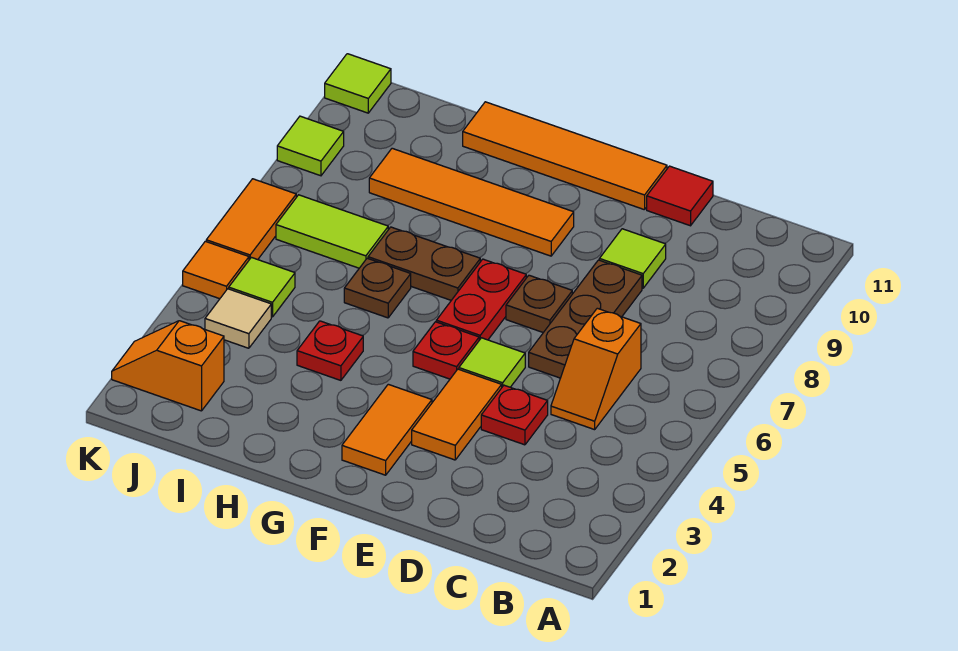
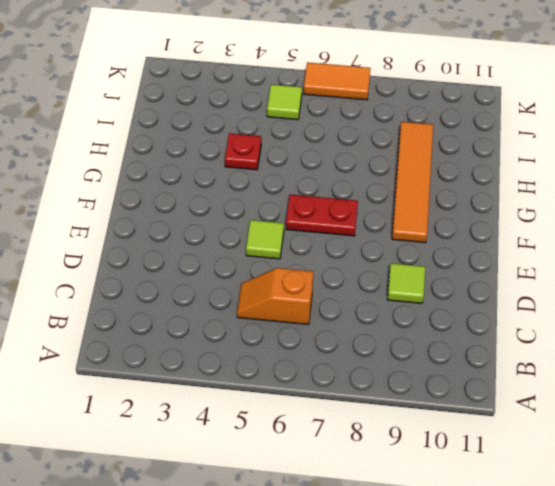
none -> red plate D4 level 1
none -> brown plate D6:D8 level 1
none -> red tile D11 level 1

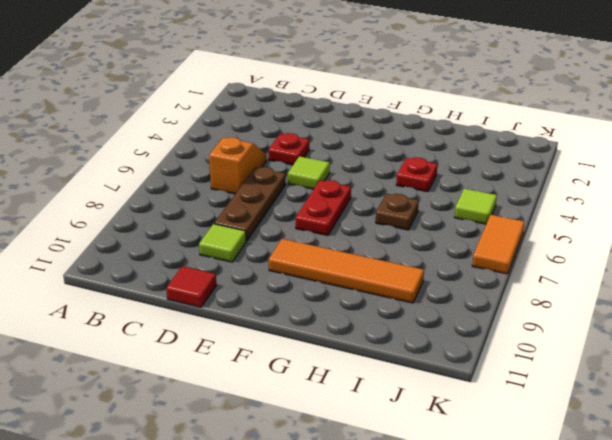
none -> orange tile E3:E4 level 1
none -> brown plate E7 level 1
none -> orange tile E11:H11 level 1

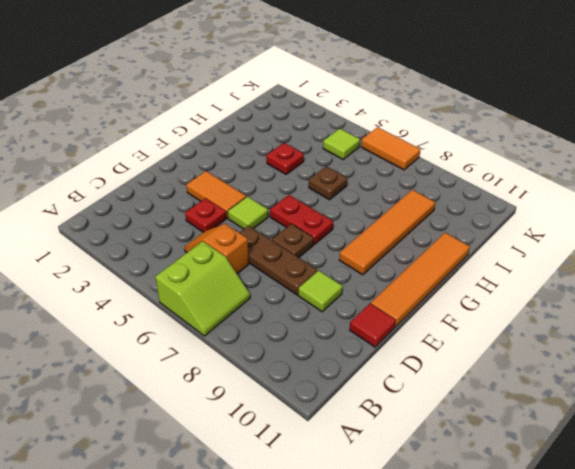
lime slope A6:B7 level 1 top 6 -> none
none -> orange tile F2:F3 level 1
none -> red plate F5 level 1
none -> brown plate G7:H7 level 1

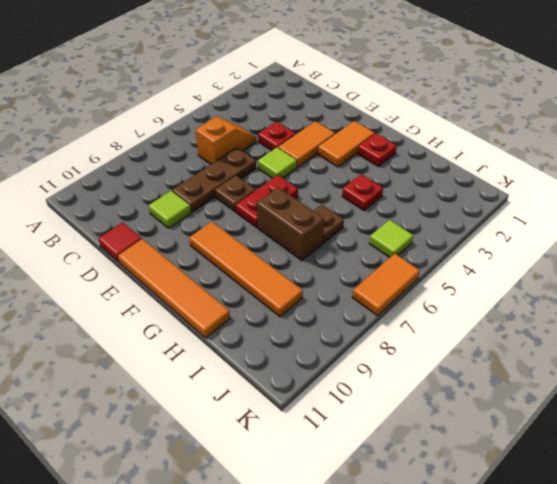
red plate G2 level 1 -> red plate F5 level 1
brown brick G7:H7 level 1 -> brown plate G7:H7 level 1
none -> lime tile I7:J7 level 1
none -> orange slope J2:K2 level 1 top J
none -> tan tile J4 level 1

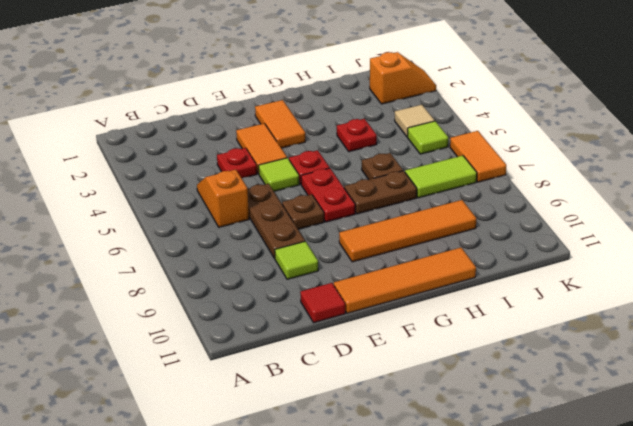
none -> orange tile K5 level 1
none -> lime tile K9 level 1
none -> lime tile K11 level 1

